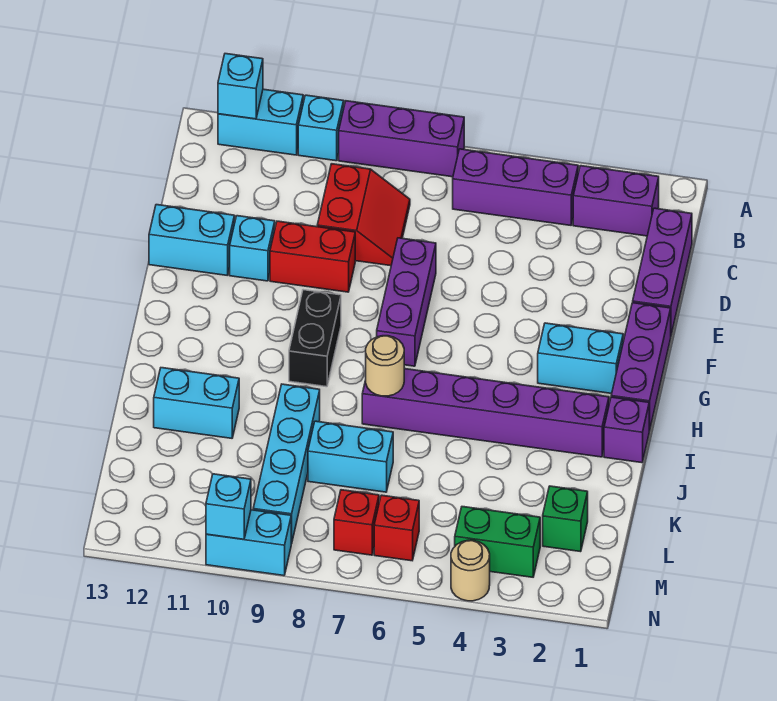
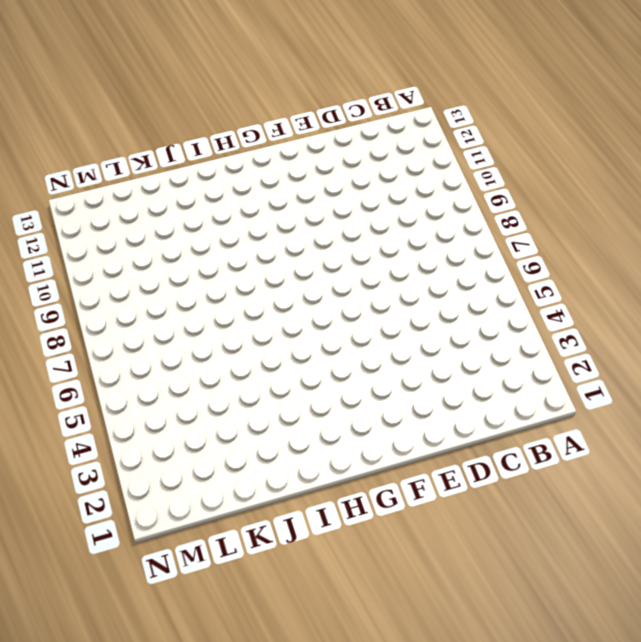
none -> purple brick A7:A9 level 1
none -> cyan brick A10 level 1
none -> cyan brick A11:A12 level 1

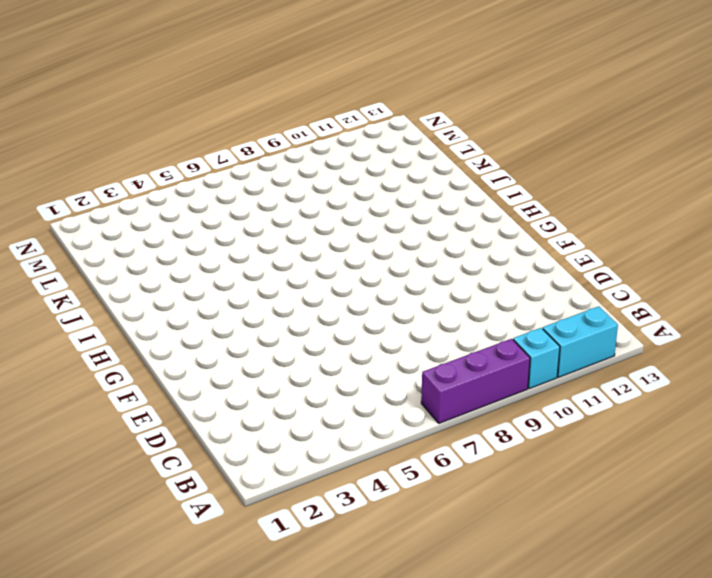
none -> purple brick B2:B3 level 1
none -> purple brick B4:B6 level 1
none -> purple brick C1:E1 level 1

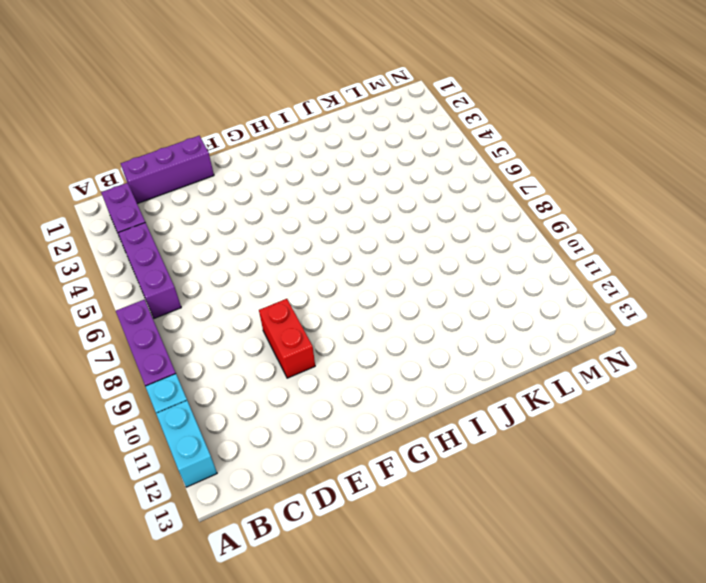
none -> red slope C8:D9 level 1 top 9
none -> purple brick E7:G7 level 1
none -> cyan brick E11 level 1

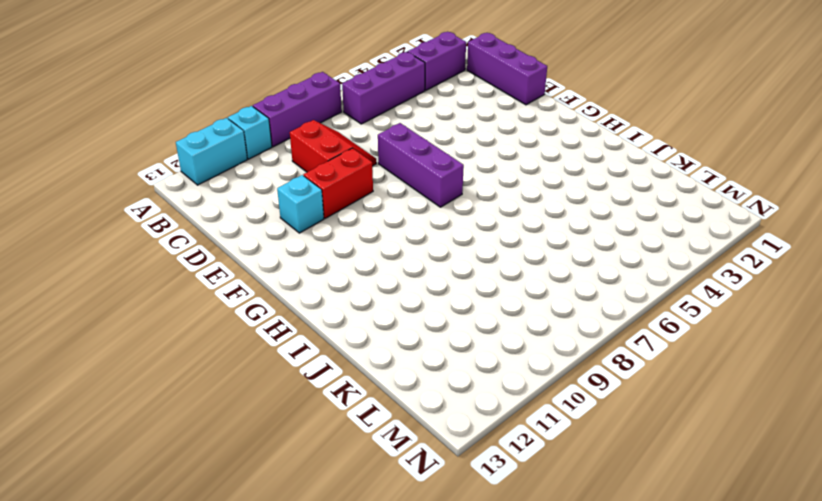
none -> cyan brick E12:E13 level 1
none -> purple brick F1:H1 level 1
none -> cyan brick G2:G3 level 1

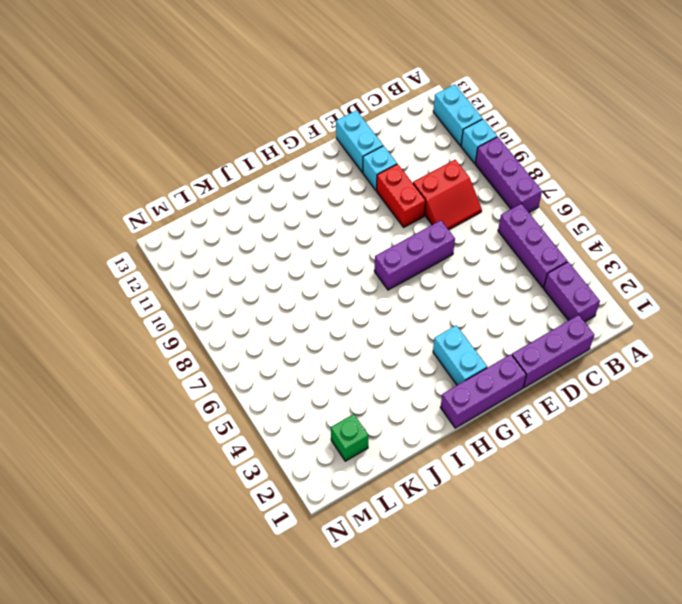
none -> black brick G9:H9 level 1
none -> purple brick I1 level 1
none -> purple brick I2:I7 level 1

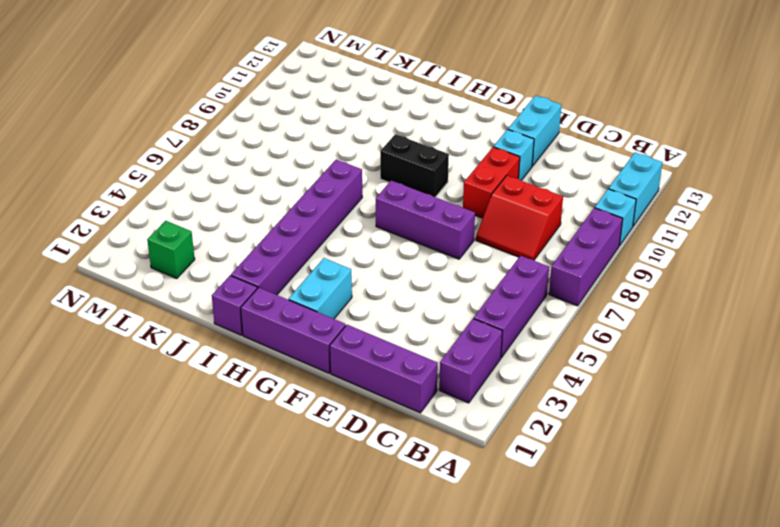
none -> cyan brick J9:M9 level 1
none -> cyan brick J11:J12 level 1
none -> cyan brick K7:K8 level 1

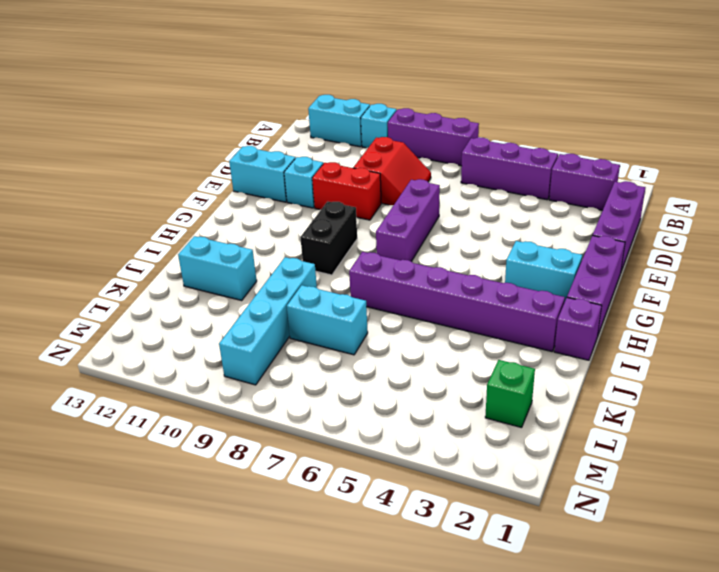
none -> green brick M3:M4 level 1
none -> red brick M6 level 1
none -> red brick M7 level 1

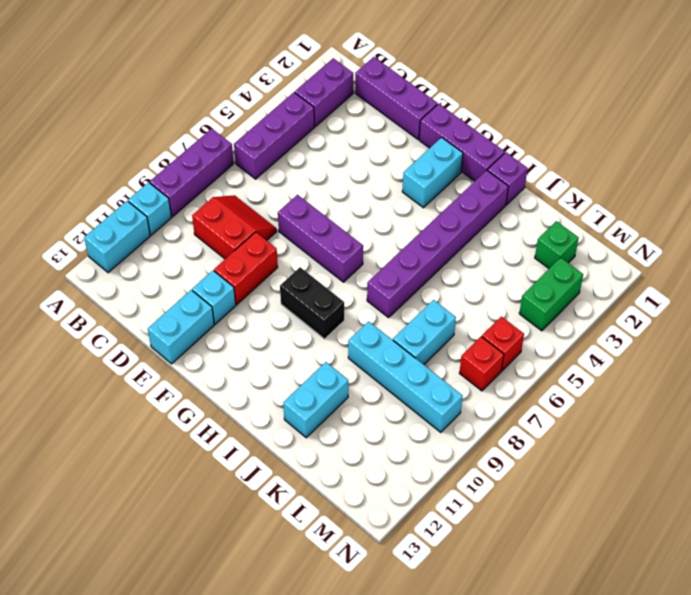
none -> tan round brick N4 level 1
none -> cyan brick N9:N10 level 1
none -> cyan brick A12 level 2

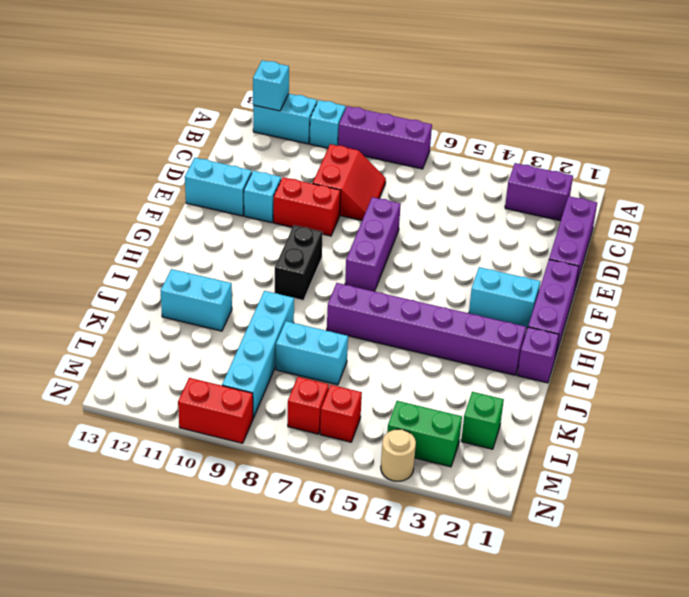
red brick N9:N10 level 1 -> cyan brick N9:N10 level 1
none -> purple brick B4:B6 level 1
none -> tan round brick I7 level 2
none -> cyan brick N10 level 2

